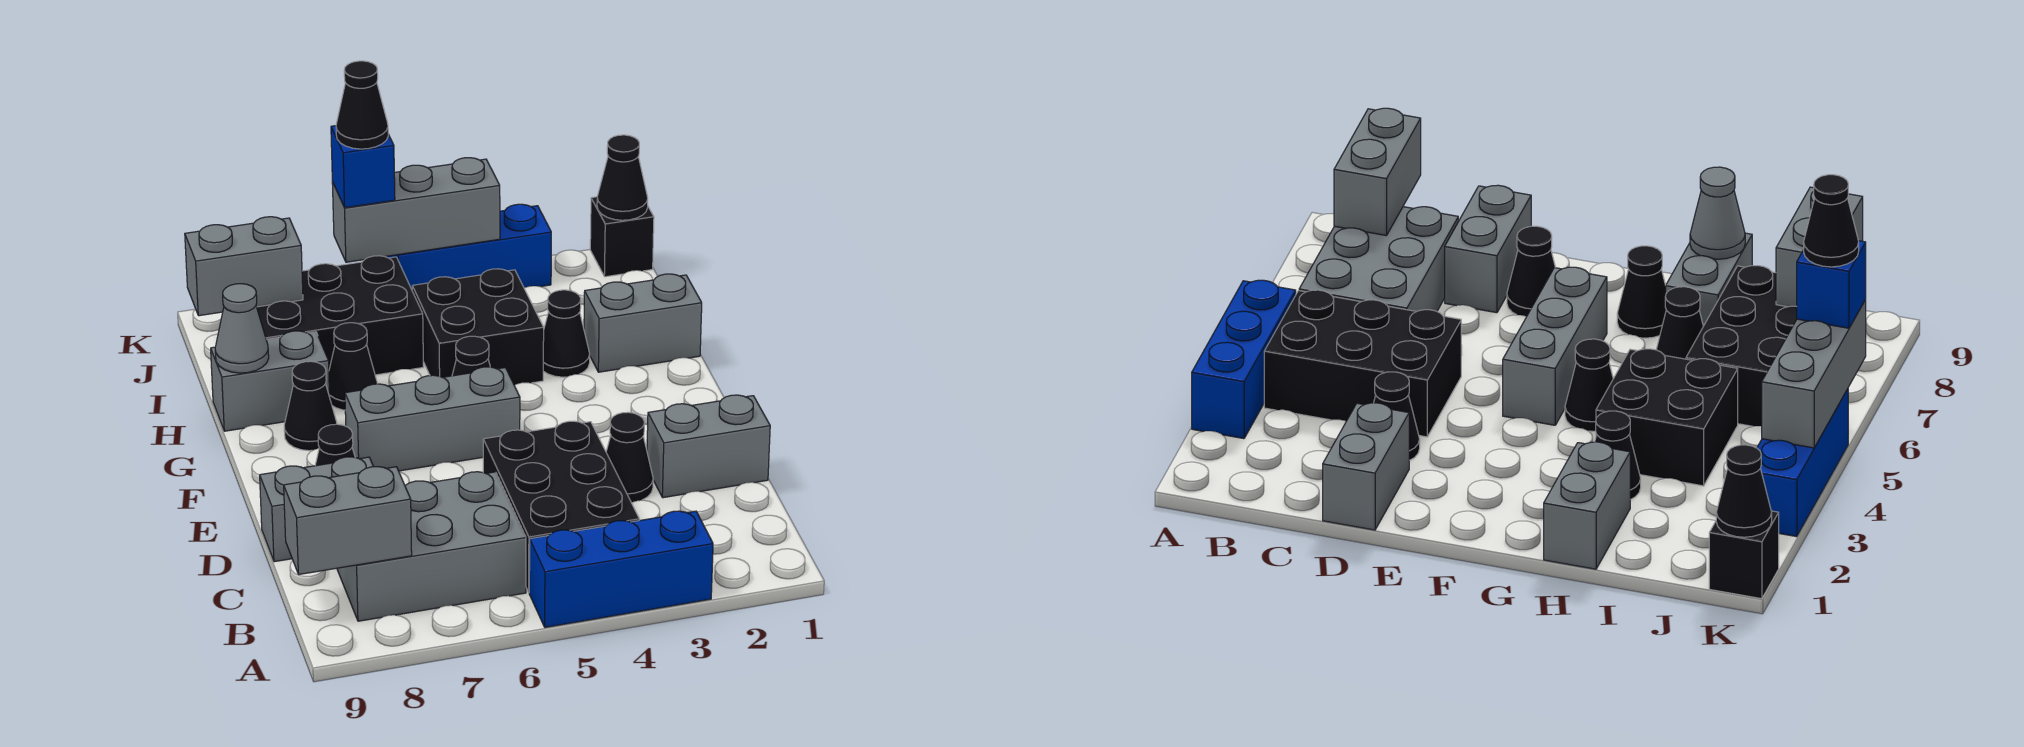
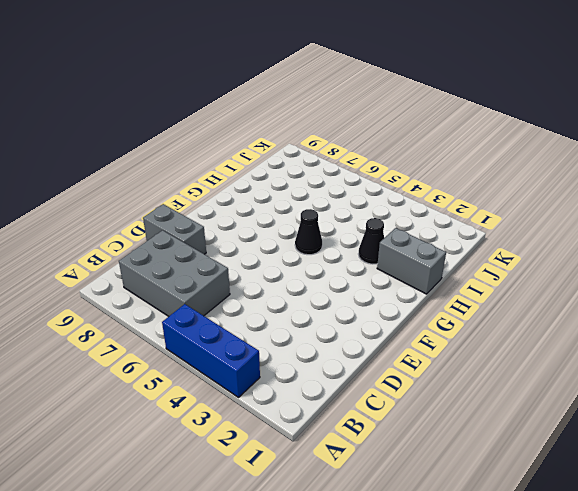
none -> black brick B4:D5 level 1
none -> grey brick D1:D2 level 1
none -> black cone D3 level 1

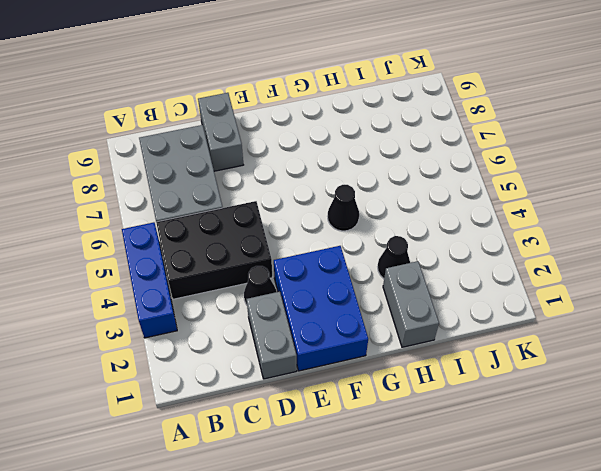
blue brick E1:F3 level 1 -> none
none -> black cone E8 level 1
none -> grey brick F5:F7 level 1
none -> black cone G8 level 1

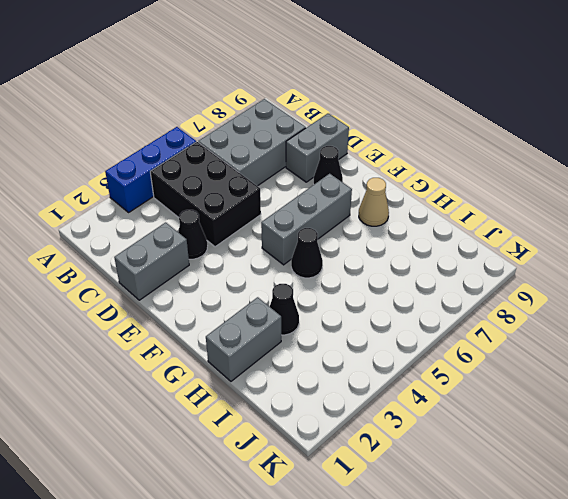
tan cone G8 level 1 -> black cone G8 level 1
none -> black brick H4:I5 level 1
none -> black cone H7 level 1
none -> grey brick H8:H9 level 1

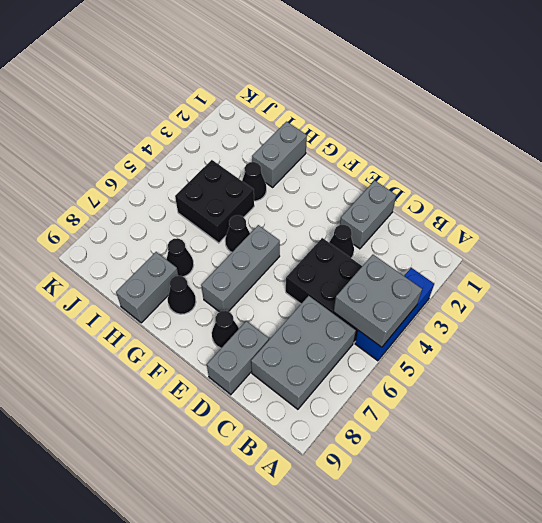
grey brick A4:B5 level 2 -> none
none -> black brick I6:J8 level 1
none -> black brick K1 level 1
none -> blue brick K3:K5 level 1

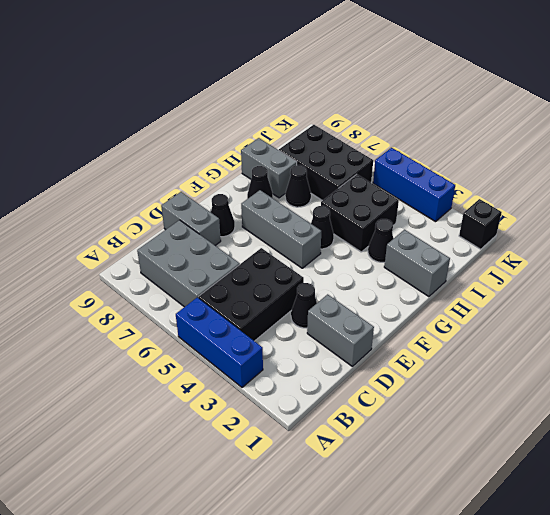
none -> grey brick B8:B9 level 2
none -> grey cone H9 level 2
none -> grey brick J8:J9 level 2

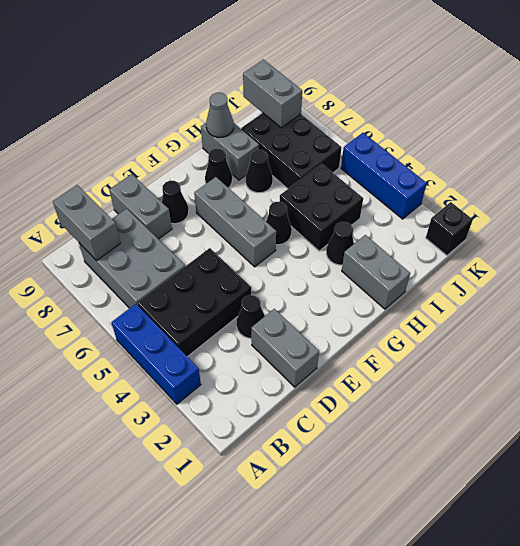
none -> black cone K1 level 2
none -> grey brick K4:K6 level 2
none -> blue brick K6 level 3

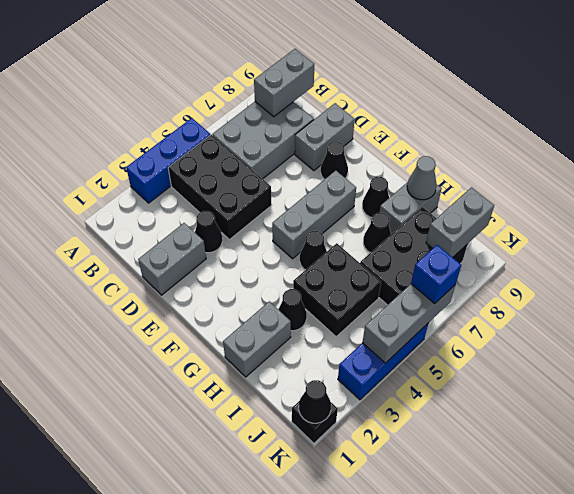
none -> black cone K6 level 4

